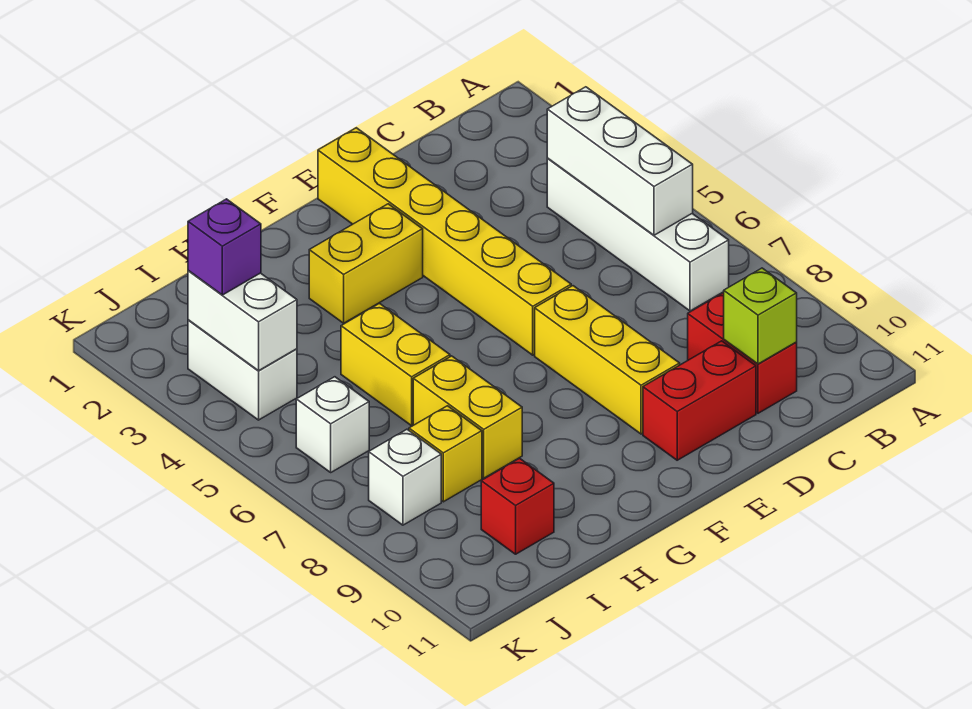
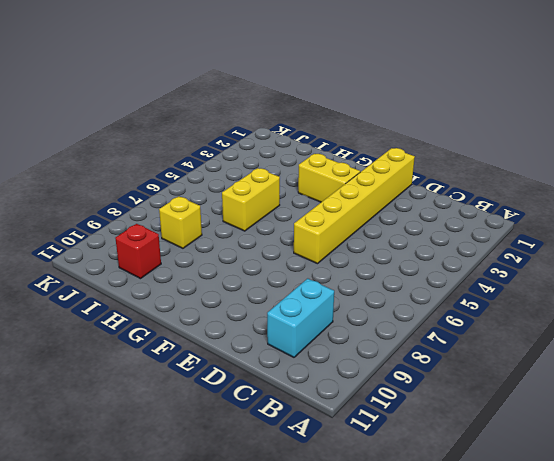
cyan brick C9:C10 level 1 -> red brick C9:C10 level 1
none -> white brick B4:B7 level 1
none -> red brick D10:E10 level 1
none -> yellow brick E7:E9 level 1

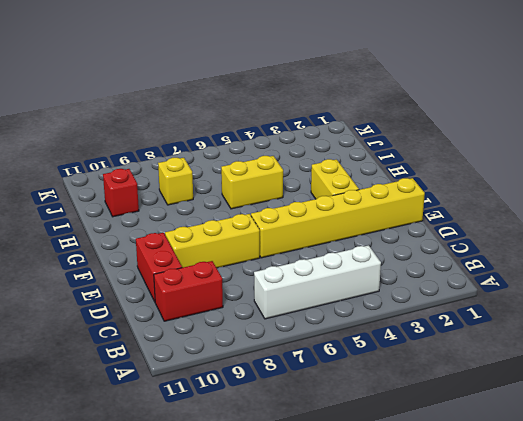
none -> yellow brick H7:H8 level 1
none -> white brick J3:J4 level 1
none -> white brick J6 level 1

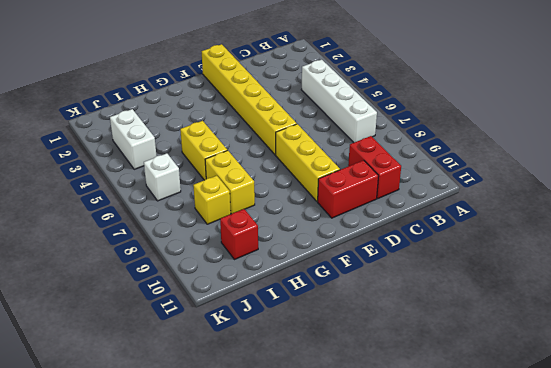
none -> yellow brick F3:G3 level 1
none -> white brick J8 level 1
none -> white brick B4:B6 level 2

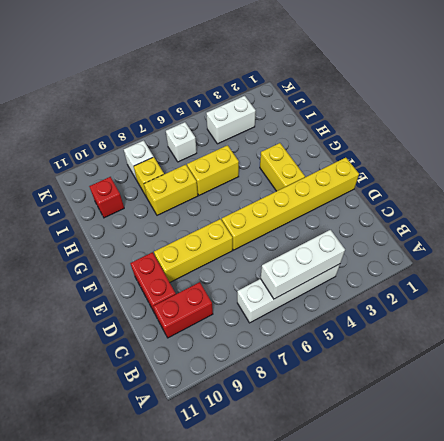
none -> lime brick C10 level 2
none -> white brick J3:J4 level 2
none -> purple brick J3 level 3

